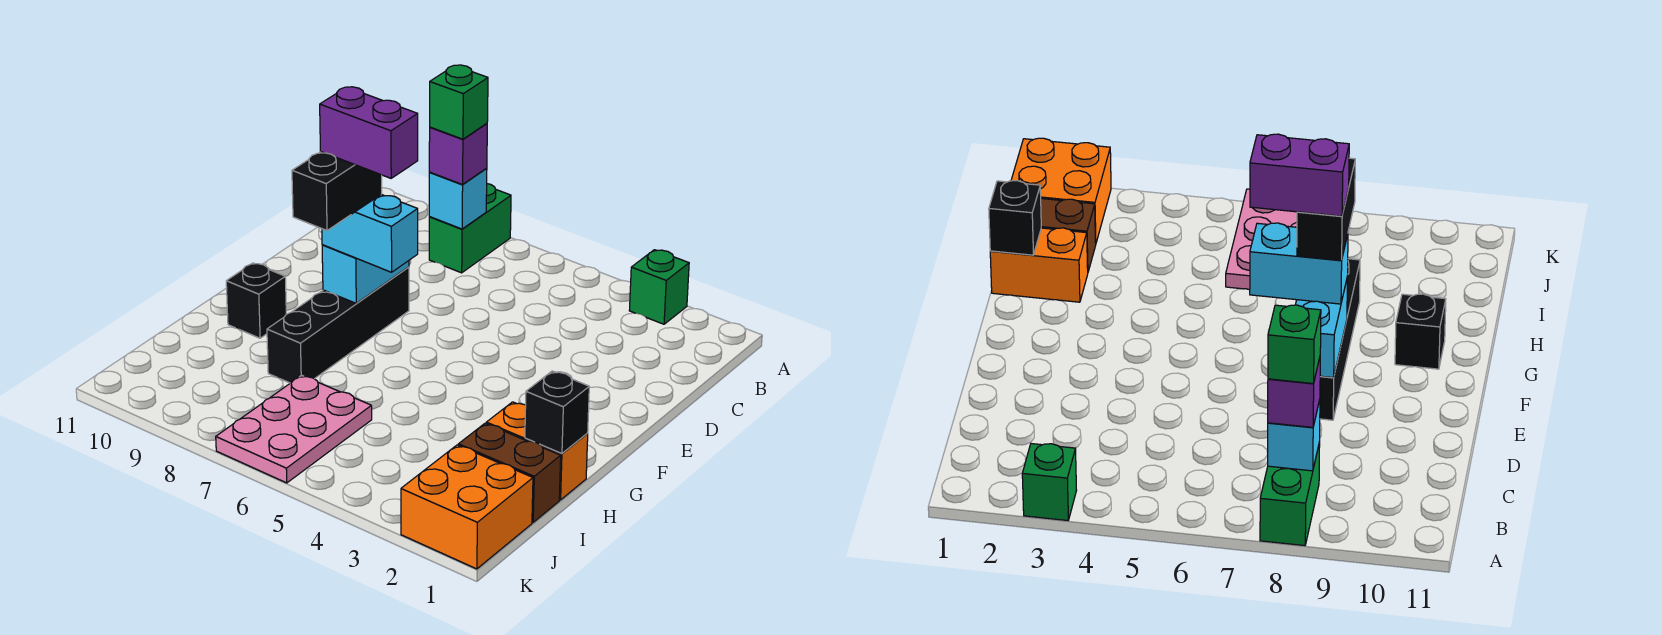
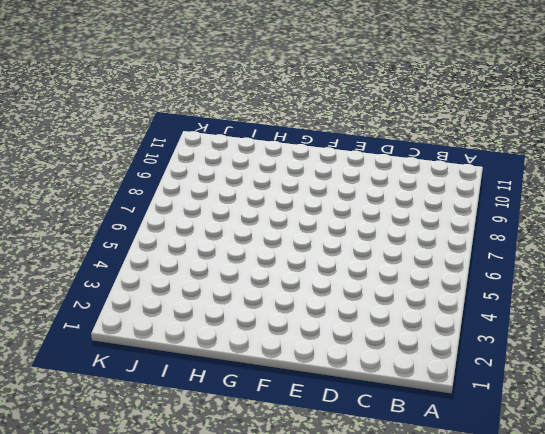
none -> green brick A3 level 1
none -> green brick A8:B8 level 1
none -> black brick E8:H8 level 1

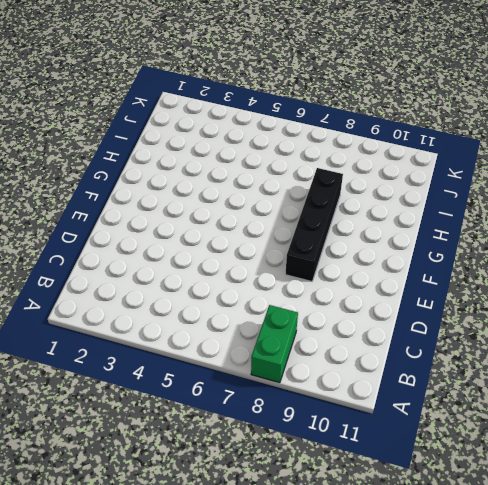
none -> green brick A3 level 1
none -> black brick G10 level 1
none -> orange brick H1:H2 level 1

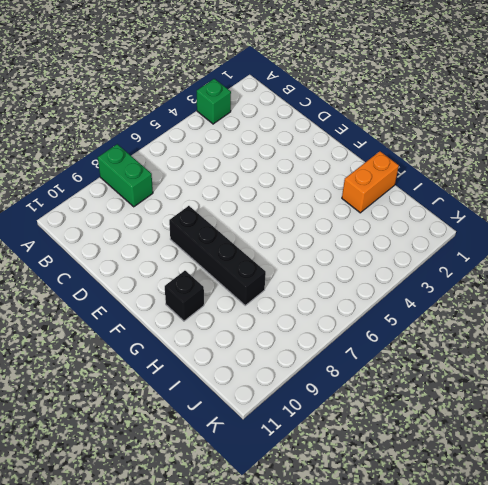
none -> brown brick I1:I2 level 1
none -> pink plate I6:K7 level 1
none -> orange brick J1:K2 level 1

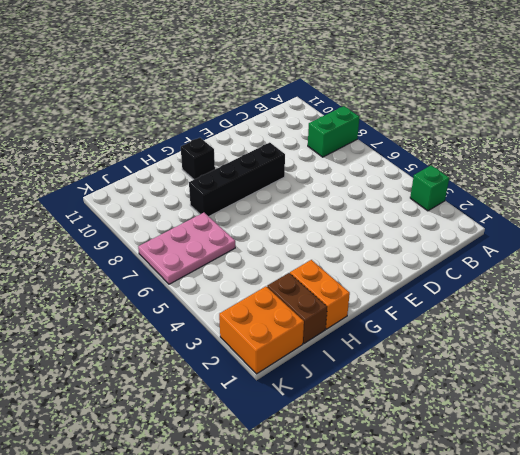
none -> cyan brick B8 level 2
none -> cyan brick E8:F8 level 2
none -> black brick H1 level 2

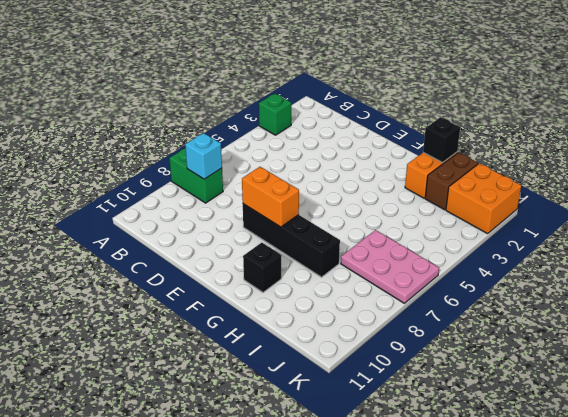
orange brick E8:F8 level 2 -> cyan brick E8:F8 level 2
none -> purple brick B8 level 3
none -> cyan brick F7:F8 level 3
none -> green brick B8 level 4

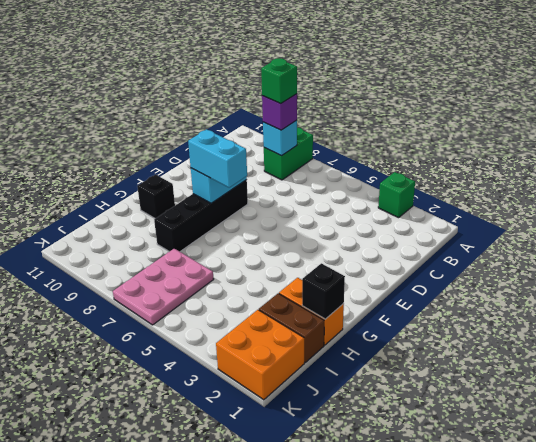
none -> black brick F8:G8 level 4
none -> purple brick F7:F8 level 5

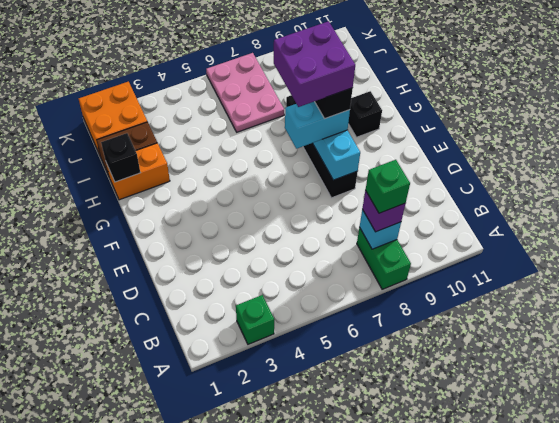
purple brick F7:G8 level 5 -> purple brick F7:F8 level 5

